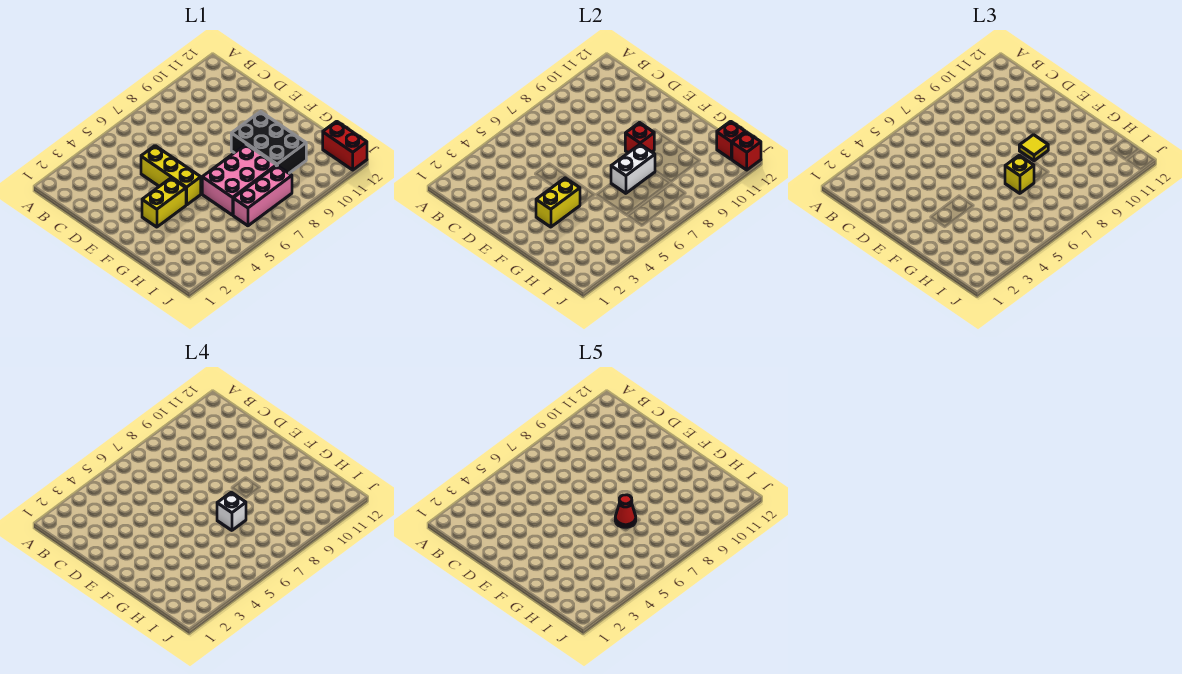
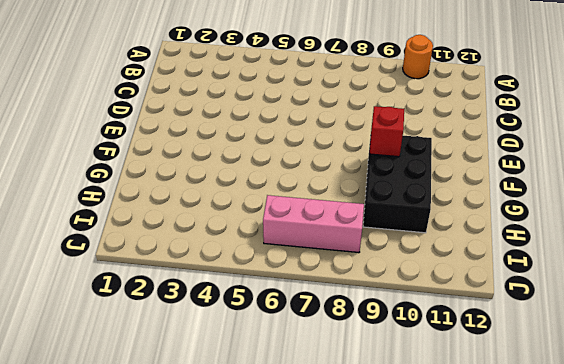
orange round brick A10 level 1 -> none
none -> yellow brick D5:F5 level 1
none -> yellow brick F3:F4 level 1
none -> pink brick G6:H8 level 1

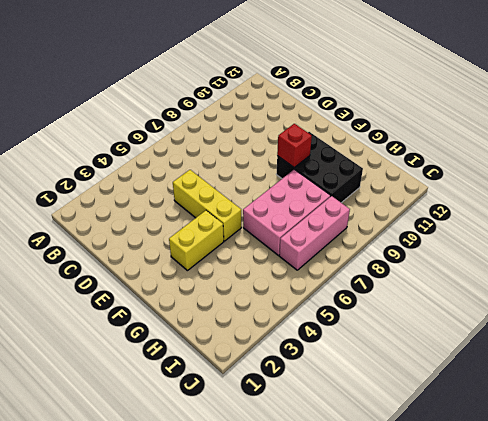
none -> red brick I12:J12 level 1
none -> yellow brick F3:F4 level 2
none -> white brick G7:G8 level 2

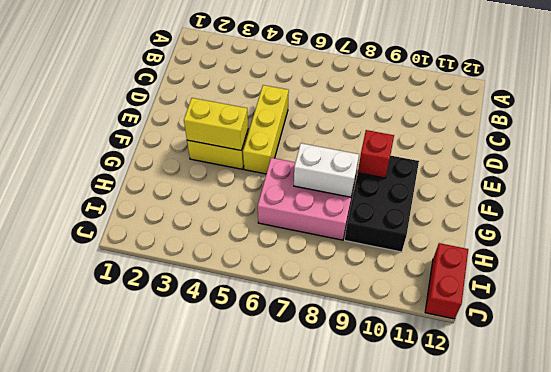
none -> pink brick I6:I8 level 1
none -> red brick I12 level 2
none -> red brick J12 level 2

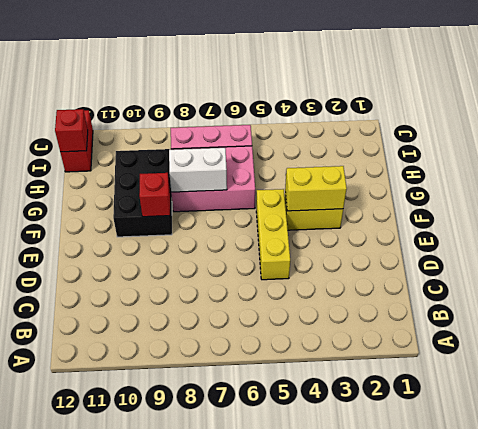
none -> red brick J12 level 2
none -> yellow tile F9 level 3
none -> yellow brick G7 level 3

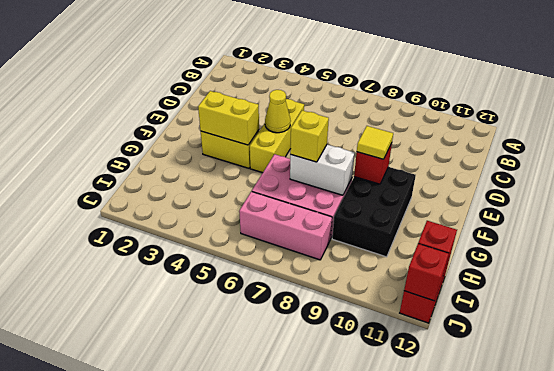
yellow cone E5 level 2 -> none
none -> white brick G7 level 4
none -> red cone G7 level 5

